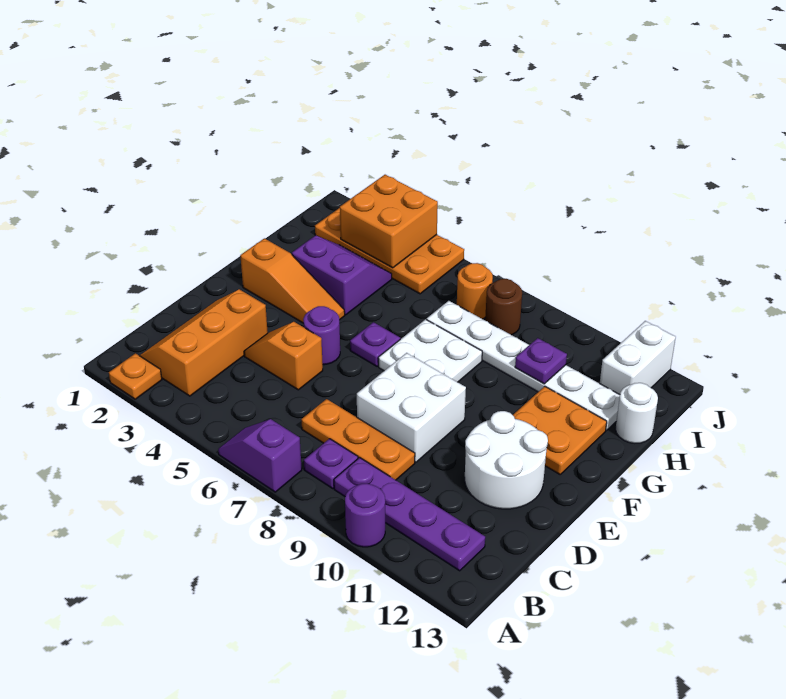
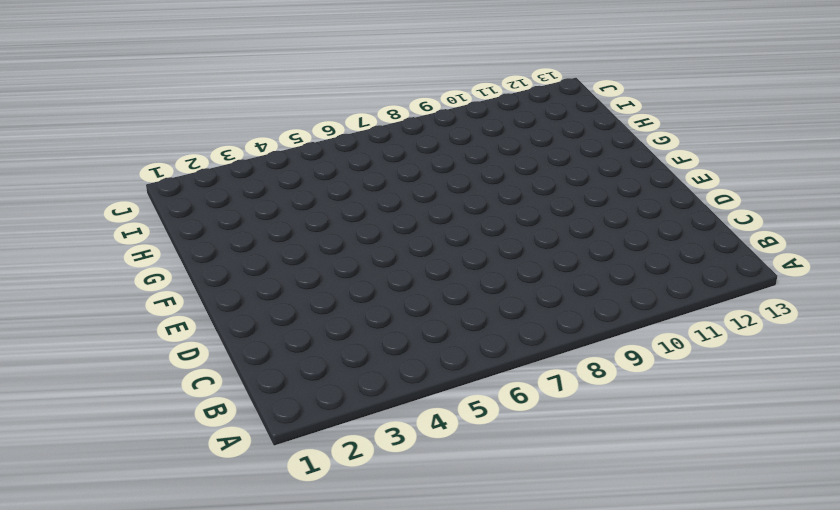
none -> orange plate A2 level 1
none -> purple slope A6:A7 level 1 top 7
none -> purple round brick A10 level 1

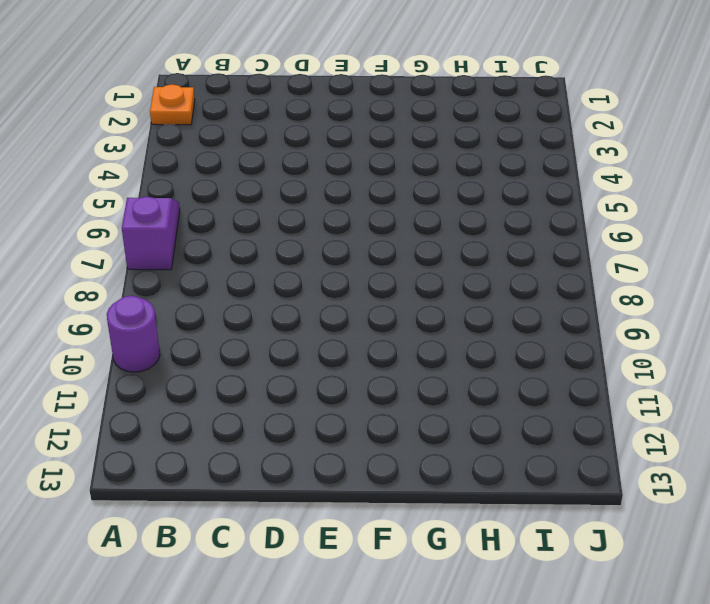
none -> orange slope B2:D3 level 1 top 3
none -> purple plate B8 level 1
none -> purple plate B9:B12 level 1

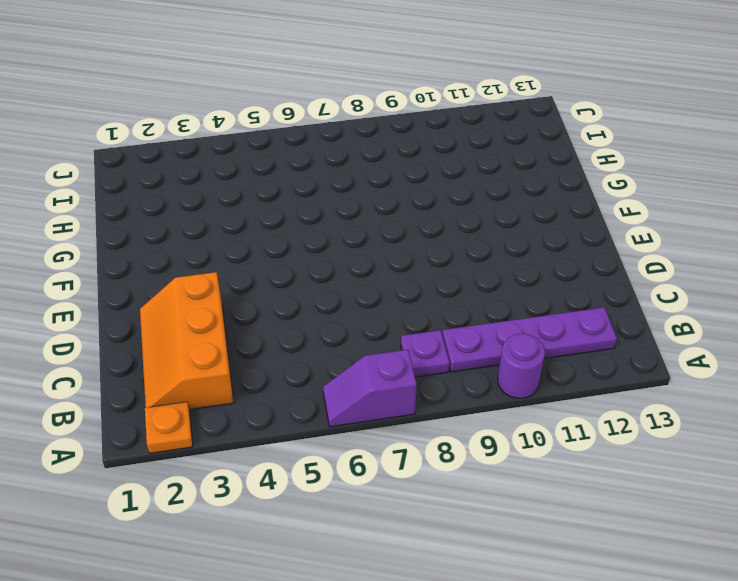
none -> orange plate C7:C9 level 1
none -> orange slope D4:D5 level 1 top 5
none -> white brick D8:E9 level 1

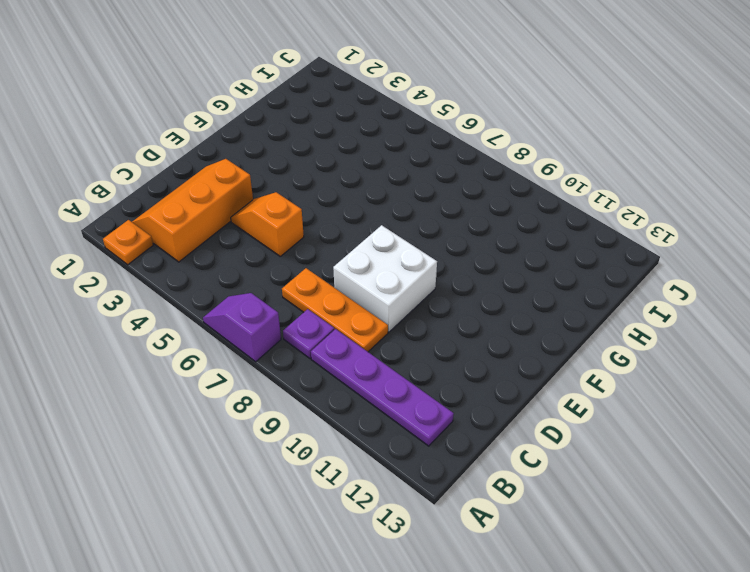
none -> purple round brick A10 level 1
none -> white round brick D11:E12 level 1
none -> purple round brick E5 level 1

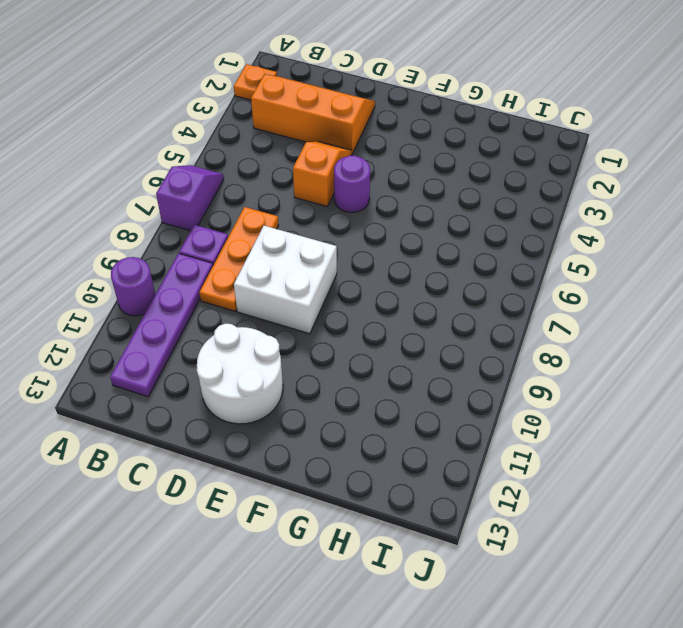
none -> orange slope F2:F4 level 1 top 2
none -> purple plate F6 level 1
none -> white plate F7:G8 level 1

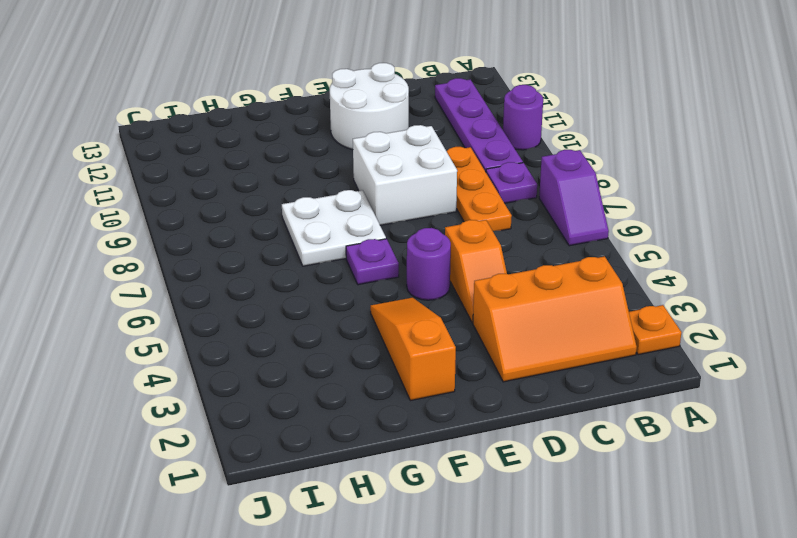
none -> orange plate F11:G12 level 1
none -> purple slope G3:H4 level 1 top G
none -> white plate H7:H12 level 1

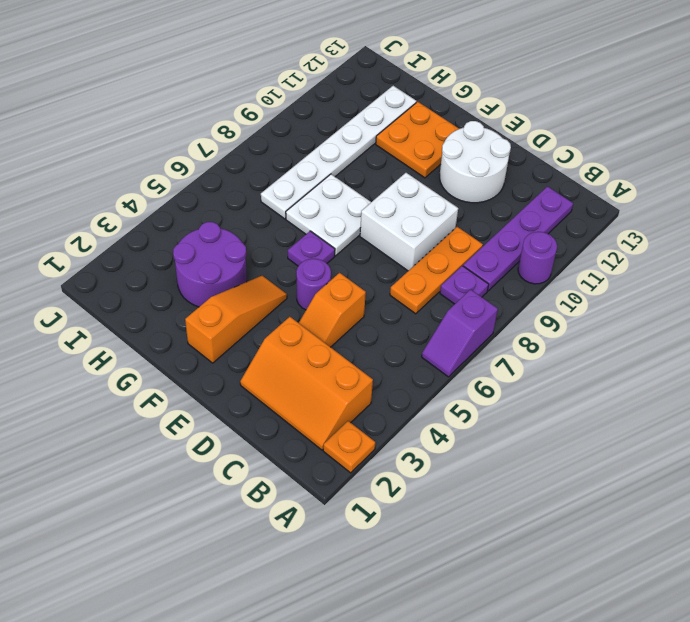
purple round brick G3:H4 level 1 -> purple slope G3:H4 level 1 top G
none -> white round brick H13 level 1
none -> orange plate I2:J5 level 1
none -> orange round brick I7 level 1

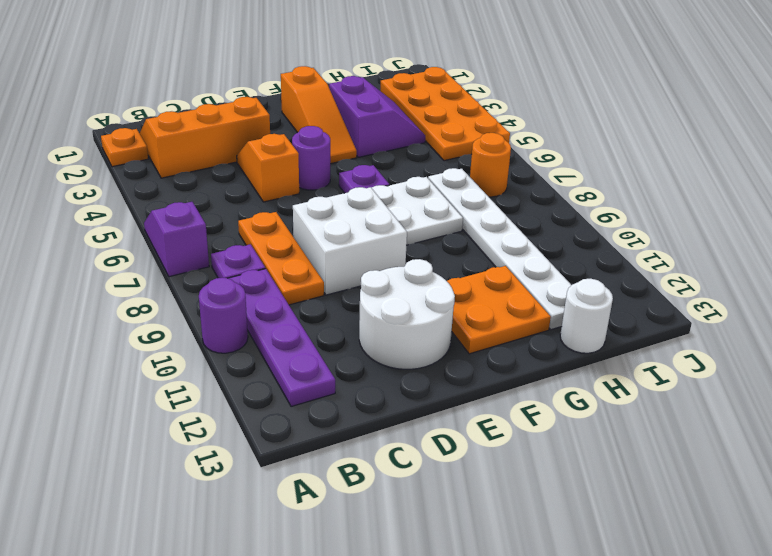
none -> brown round brick I8 level 1
none -> white brick I12:J12 level 1
none -> purple plate H10 level 2

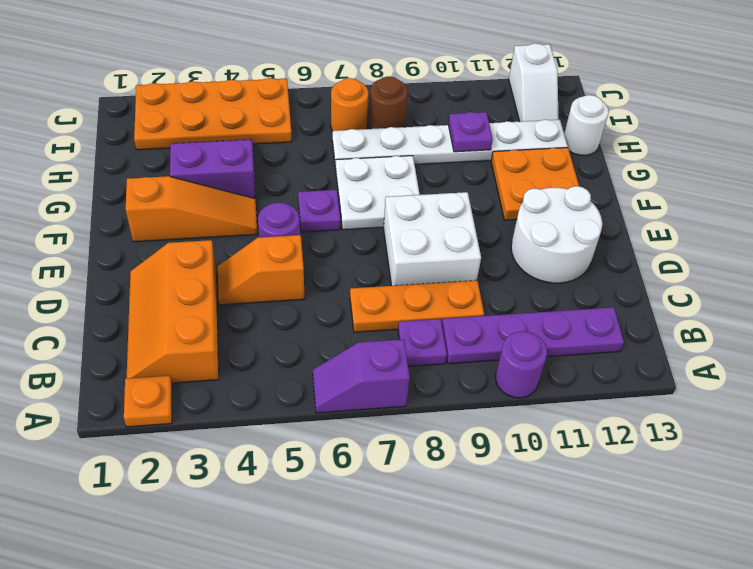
white slope I12:J12 level 1 top J -> white brick I12:J12 level 1
none -> orange brick I3:J4 level 2

